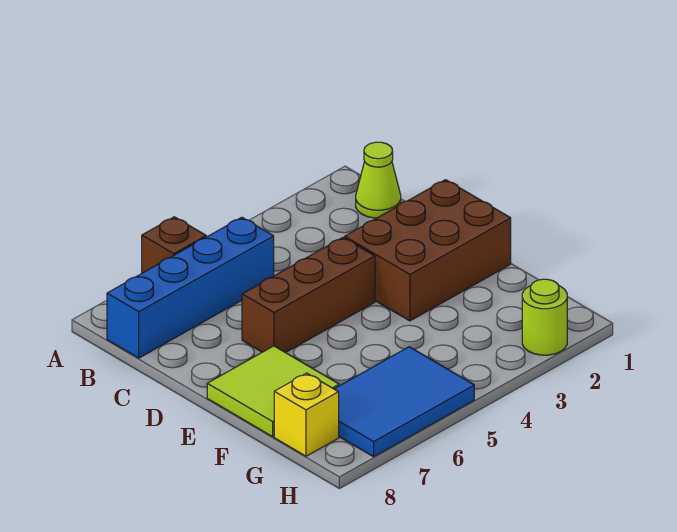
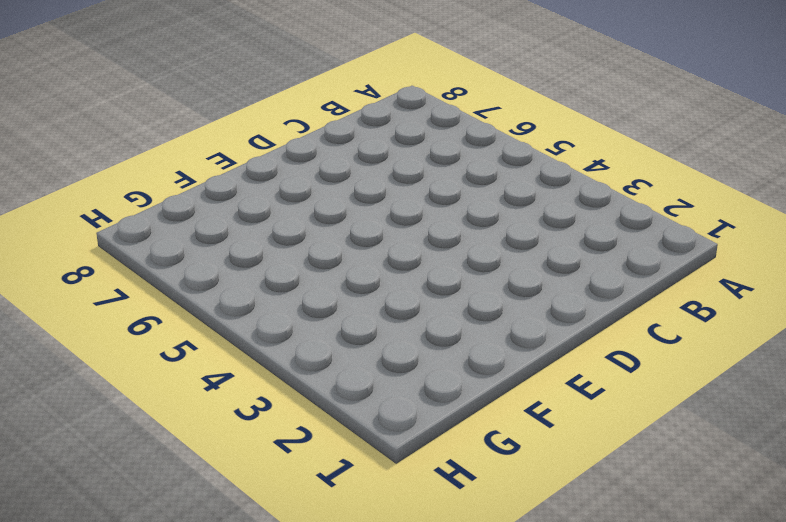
none -> brown brick A6 level 1
none -> lime cone B1 level 1

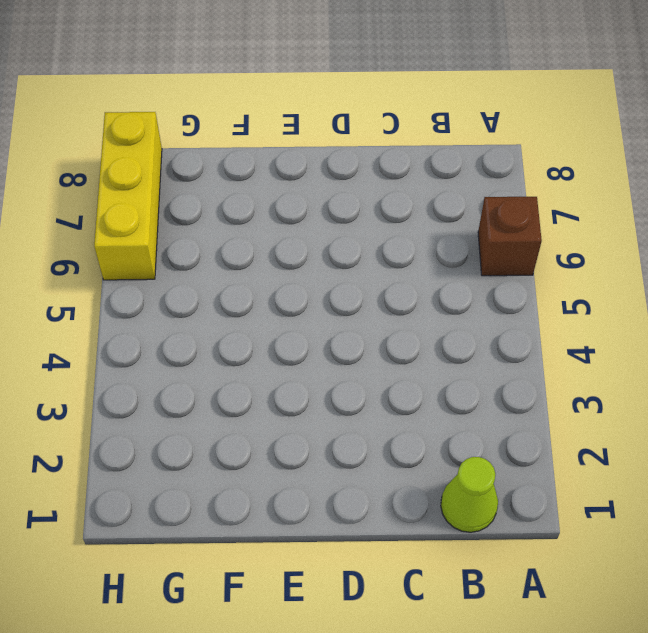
yellow brick H6:H8 level 1 -> blue tile G5:H7 level 1
none -> blue brick B5:B8 level 1
none -> brown brick D1:E3 level 1

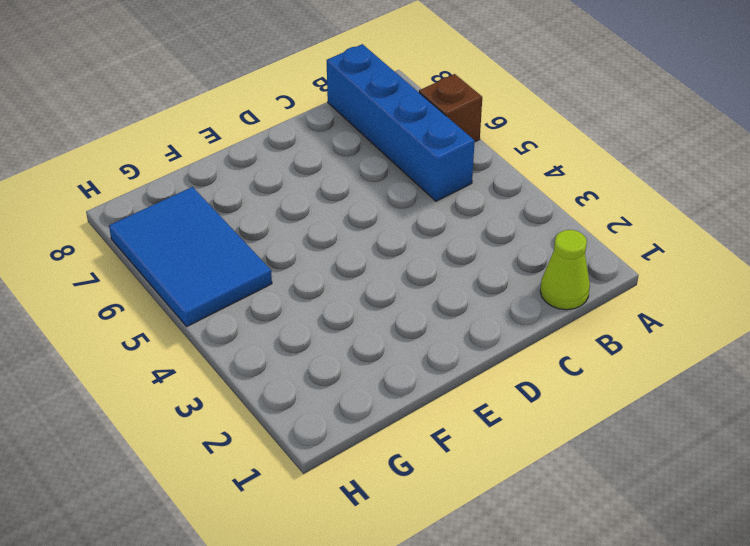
none -> brown brick D1:E3 level 1
none -> brown brick D4:D6 level 1

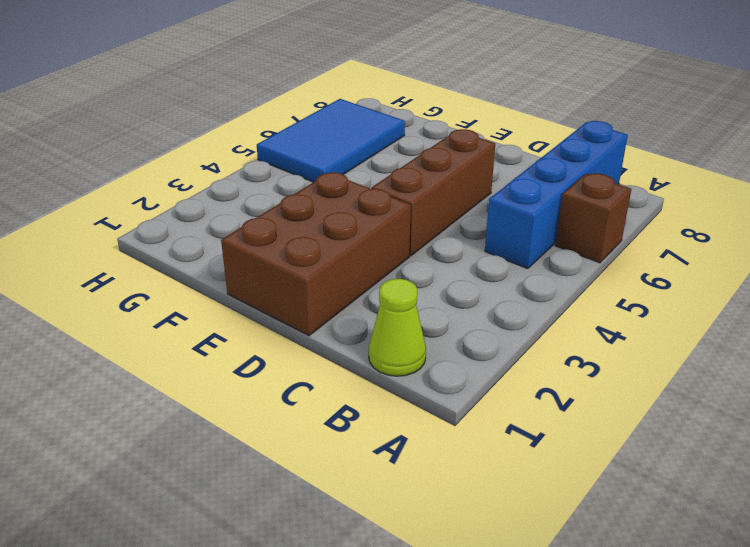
none -> lime tile E7:F8 level 1
none -> yellow brick G8 level 1

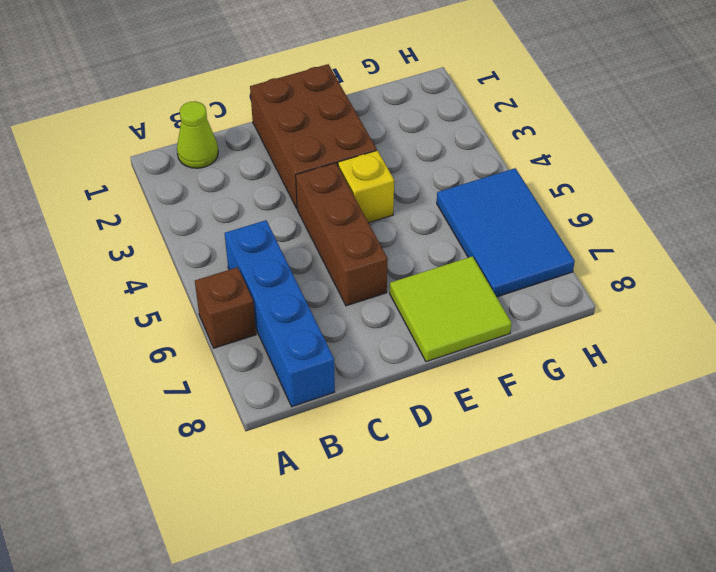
yellow brick E4 level 1 -> yellow brick G8 level 1
none -> lime round brick H2 level 1

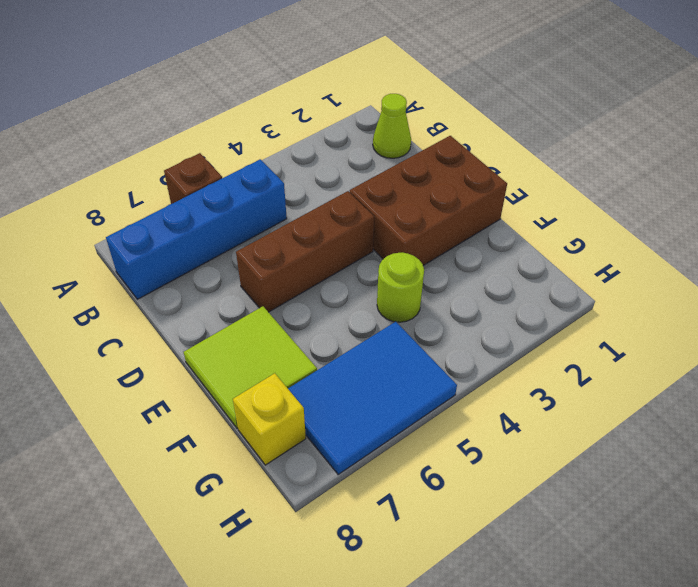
lime round brick F4 level 1 -> lime round brick H2 level 1

